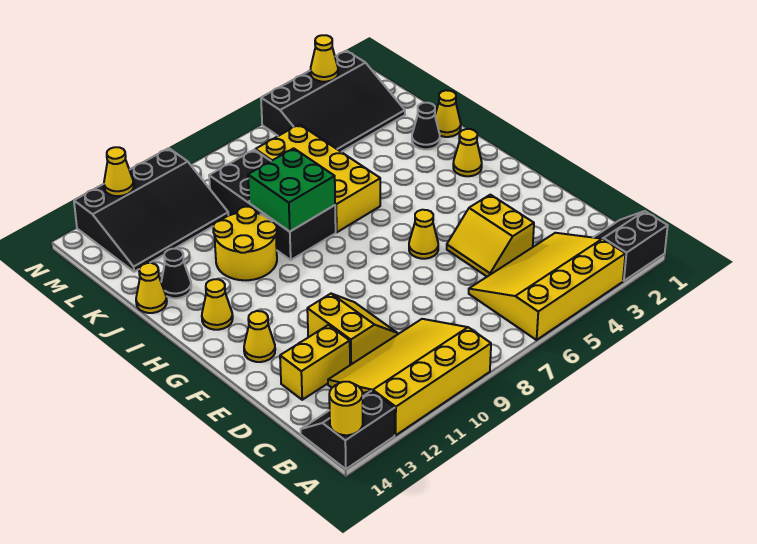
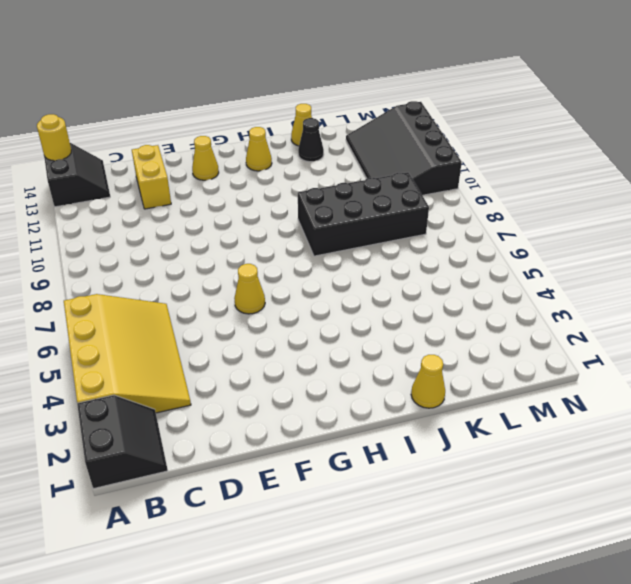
none -> yellow slope A9:C12 level 1 top A
none -> yellow slope D4:E5 level 1 top 4
none -> yellow slope D10:E11 level 1 top 11

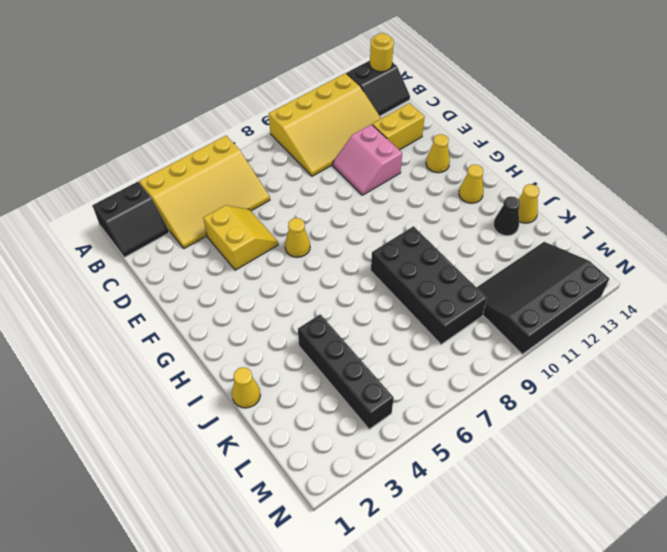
pink slope D10:E11 level 1 top 11 -> yellow slope D10:E11 level 1 top 11
black brick J4:M4 level 1 -> black slope L2:N5 level 1 top N
none -> yellow cone H2 level 1
none -> yellow brick I6:L7 level 1
none -> yellow round brick I10:J11 level 1

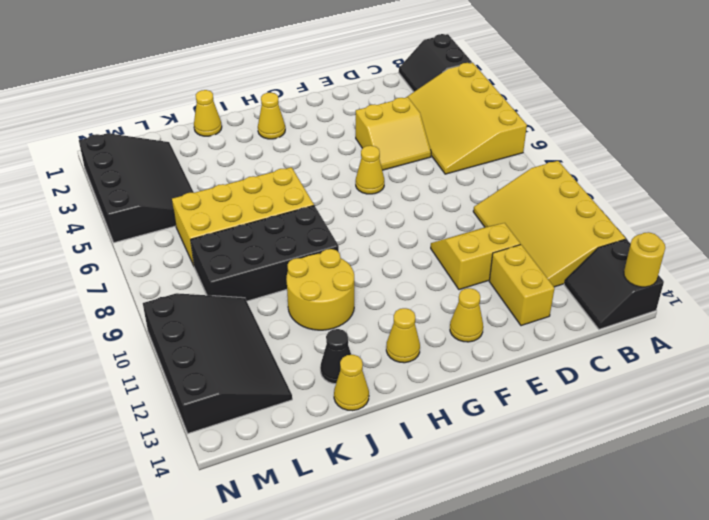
none -> black cone J2 level 1
none -> green brick I8:J9 level 2
none -> yellow cone N3 level 2

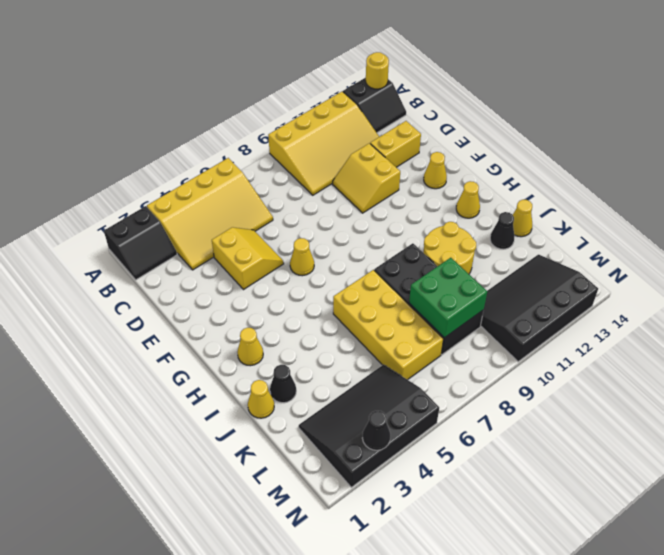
green brick K8:L9 level 2 -> green brick I8:J9 level 2
black cone N3 level 2 -> yellow cone N3 level 2
none -> yellow cone N12 level 2

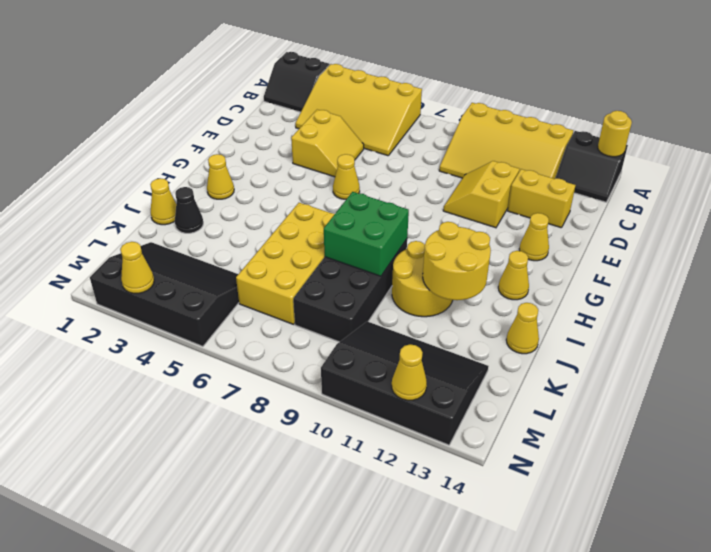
yellow round brick I11:J12 level 2 -> none
none -> black cone J13 level 1

